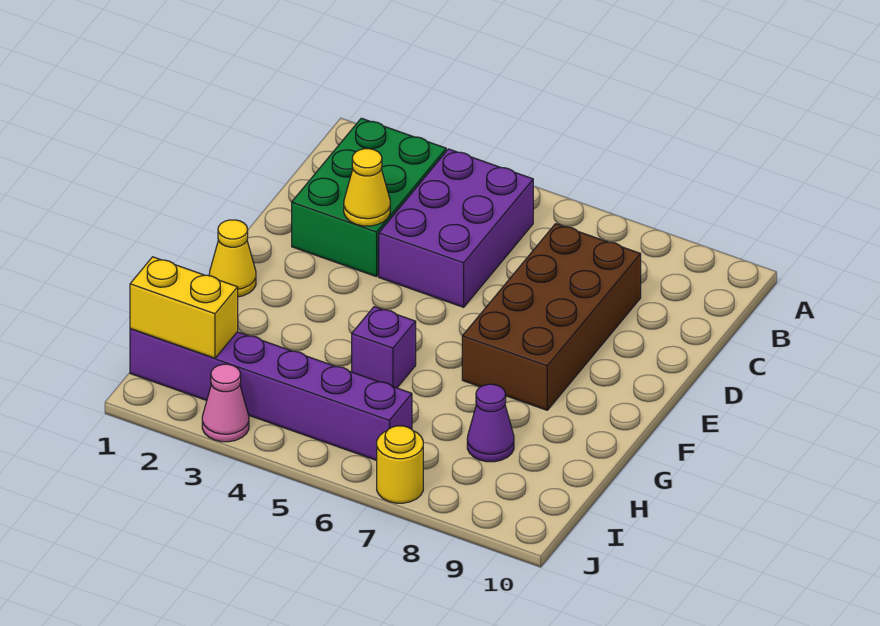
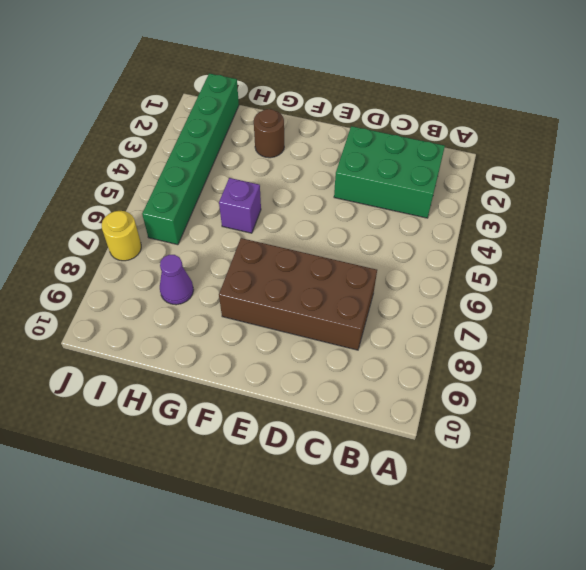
brown round brick G2 level 1 -> none
green brick I1:I6 level 1 -> purple brick I1:I6 level 1
none -> purple brick B4:D5 level 1
none -> yellow cone F1 level 1

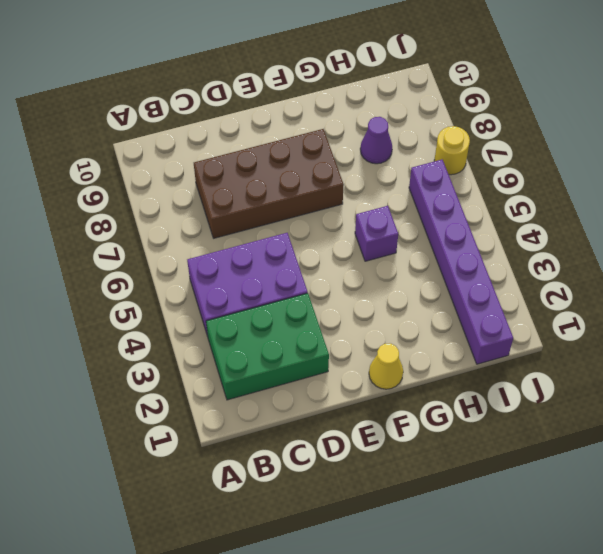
none -> pink cone J3 level 1
none -> yellow cone D3 level 2

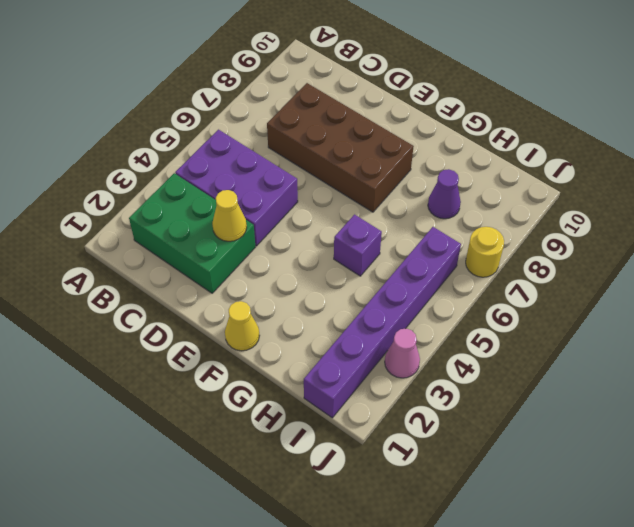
none -> yellow brick I1:I2 level 2

